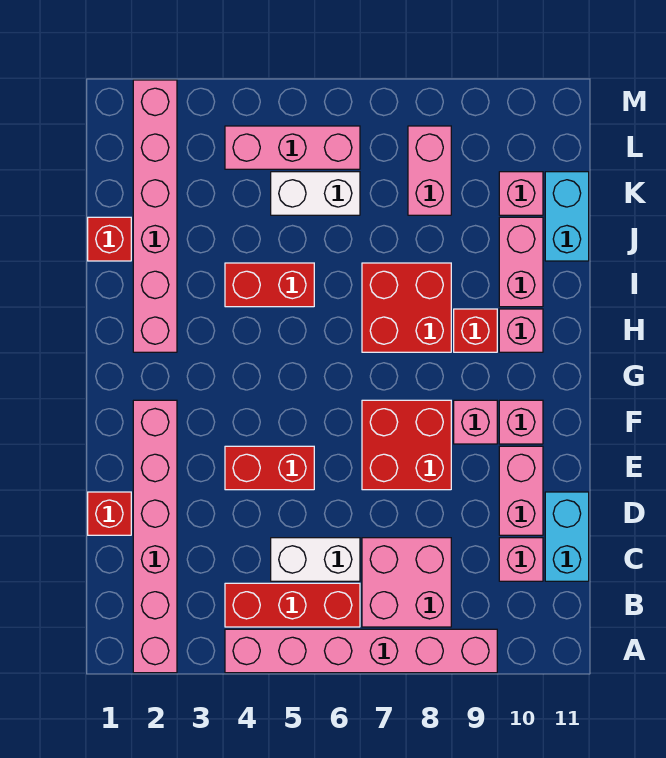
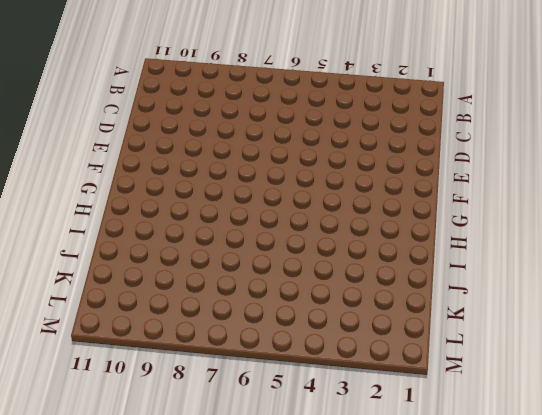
none -> pink brick A2:F2 level 1
none -> pink brick A4:A9 level 1
none -> red brick B4:B6 level 1

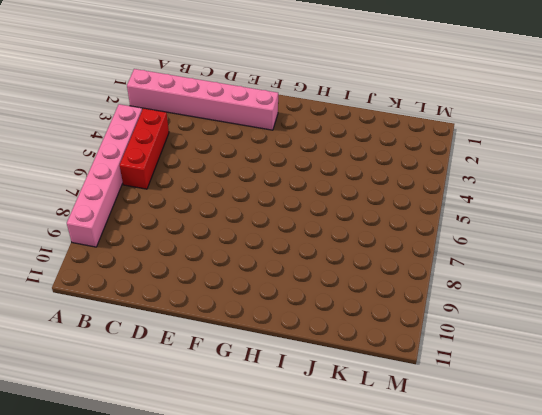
none -> pink brick B7:C8 level 1
none -> white brick C5:C6 level 1
none -> pink brick C10 level 1

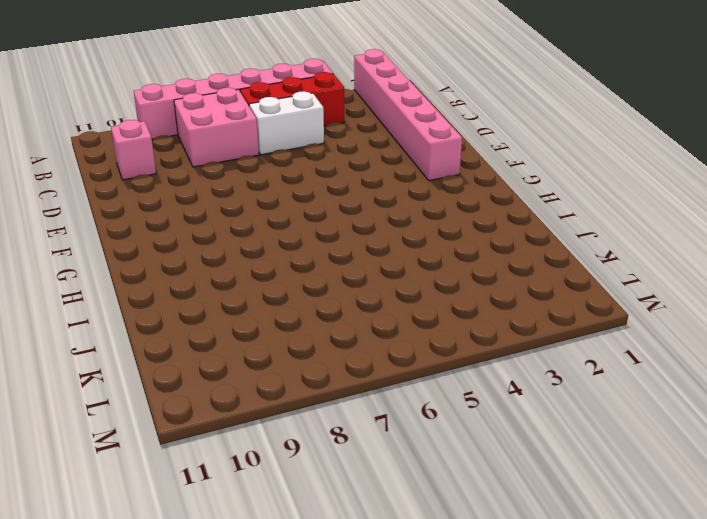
none -> cyan brick C11:D11 level 1
none -> red brick D1 level 1
none -> pink brick D10:E10 level 1

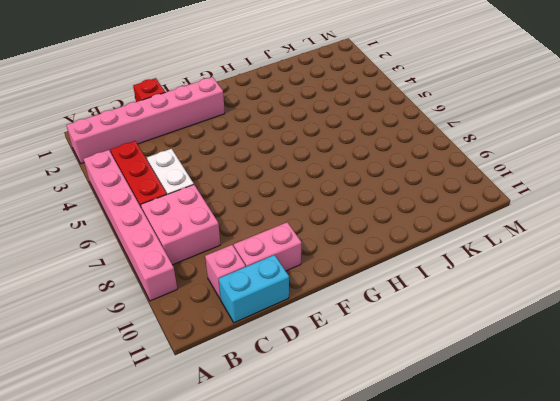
none -> red brick E4:E5 level 1
none -> red brick E7:F8 level 1
none -> pink brick F9 level 1

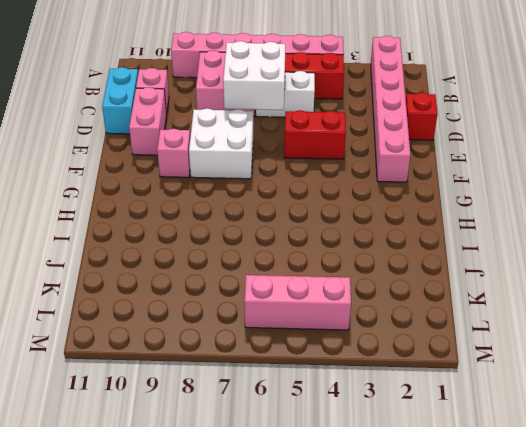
white brick C6:D7 level 2 -> none
white brick E7:F8 level 1 -> red brick E7:F8 level 1
none -> pink brick F10 level 1
none -> pink brick H2:M2 level 1
none -> red brick H7:I8 level 1

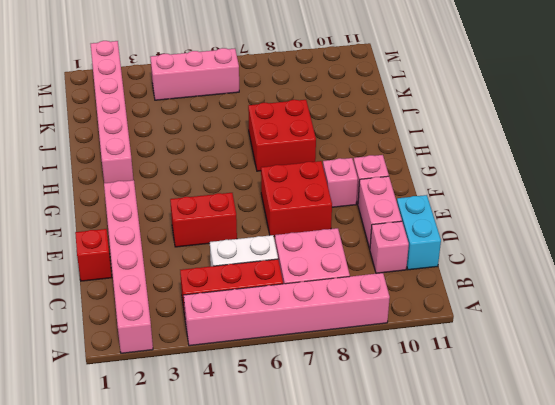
none -> red brick H9 level 1
none -> pink brick H10 level 1
none -> red brick I4:I5 level 1

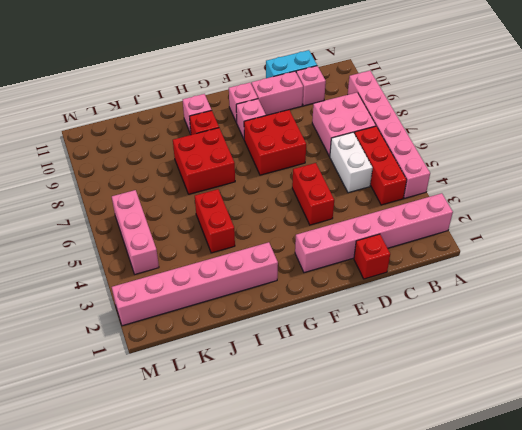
none -> pink brick I10:J10 level 1
none -> red brick J1 level 1
none -> cyan brick J11:K11 level 1

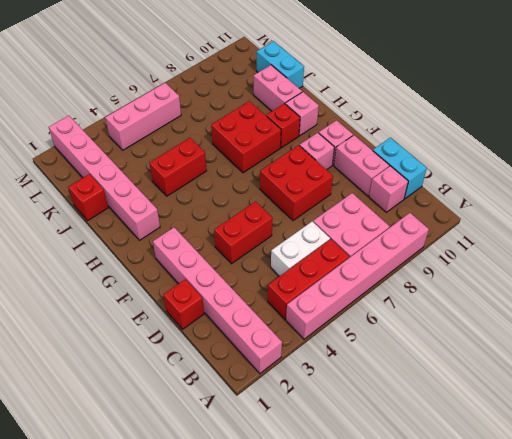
none -> white brick K5:K6 level 1
none -> pink brick K8:L8 level 1
none -> pink brick K10 level 1

